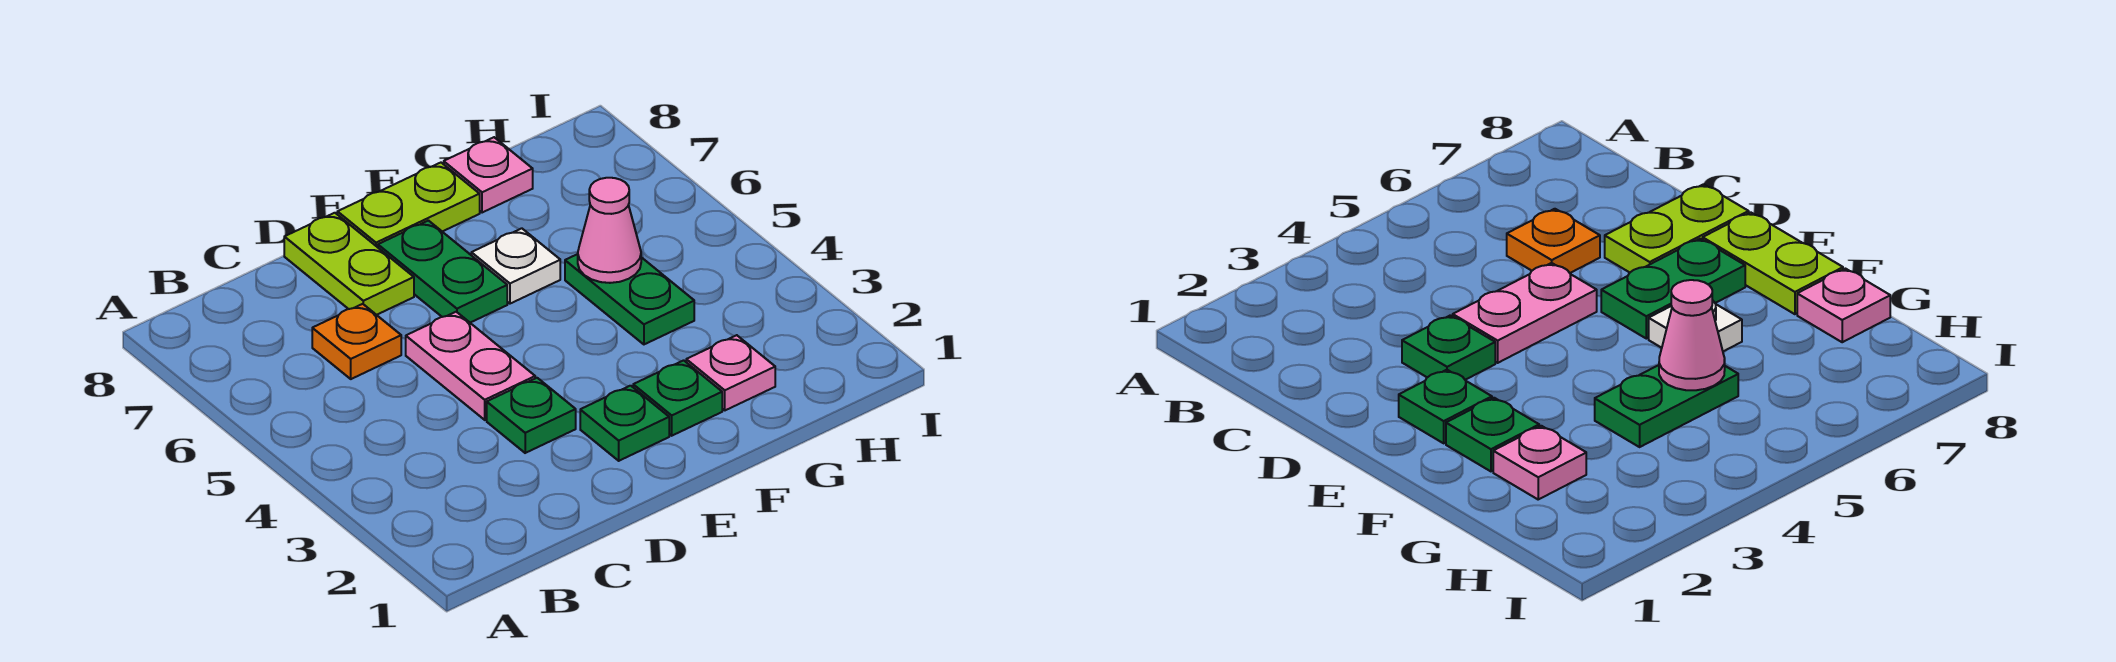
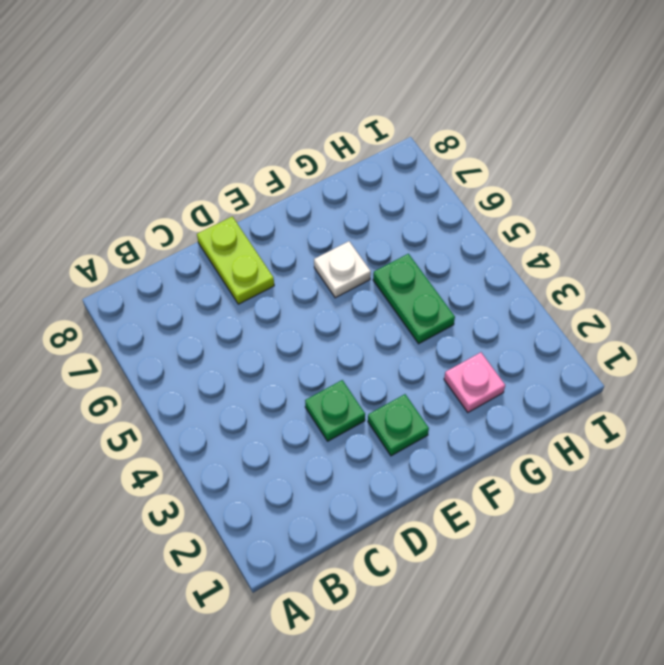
none -> orange plate C6 level 1
none -> pink plate D4:D5 level 1
none -> green plate E6:E7 level 1

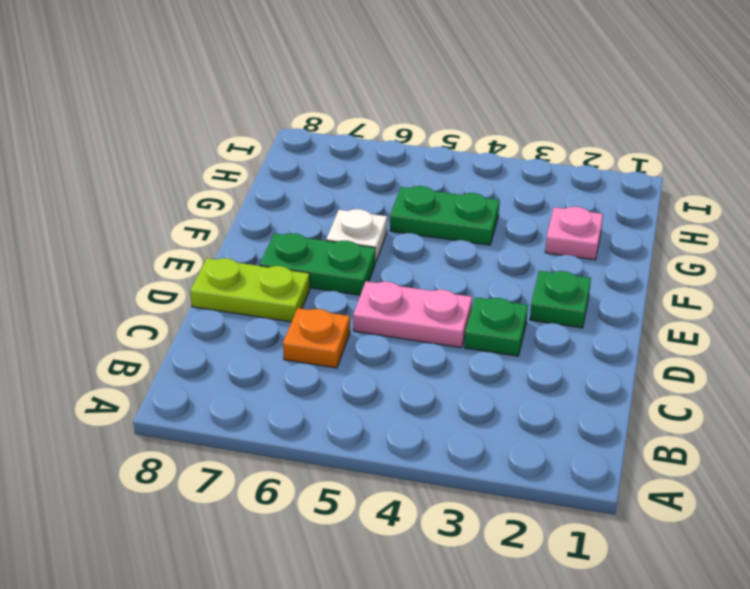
none -> lime plate E8:F8 level 1
none -> green plate F2 level 1
none -> pink plate G8 level 1

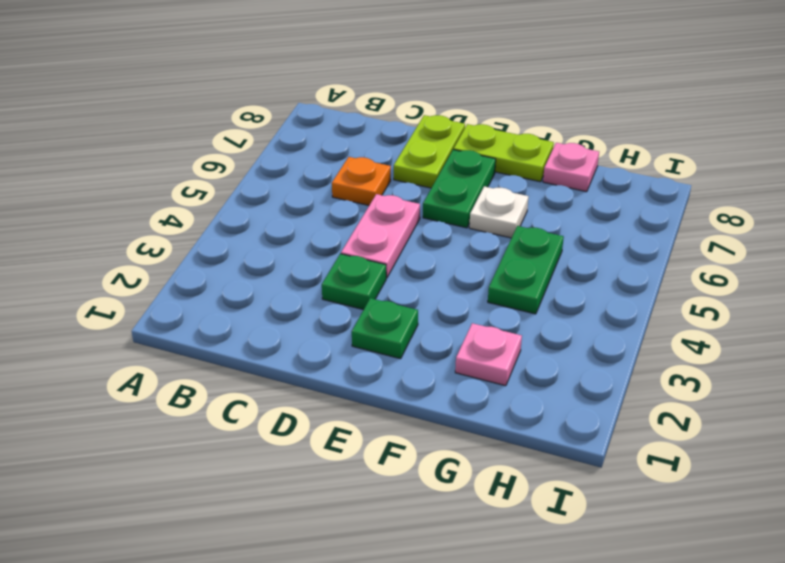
none -> green plate F2 level 1
none -> pink cone G5 level 2

